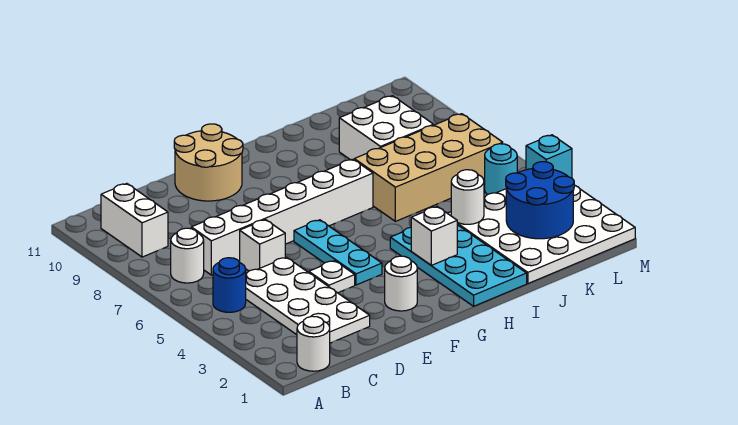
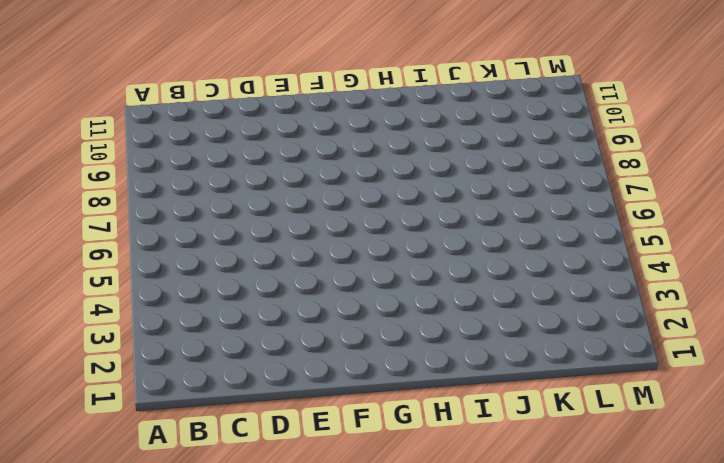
none -> white round brick B1 level 1
none -> blue round brick B5 level 1
none -> white round brick B7 level 1

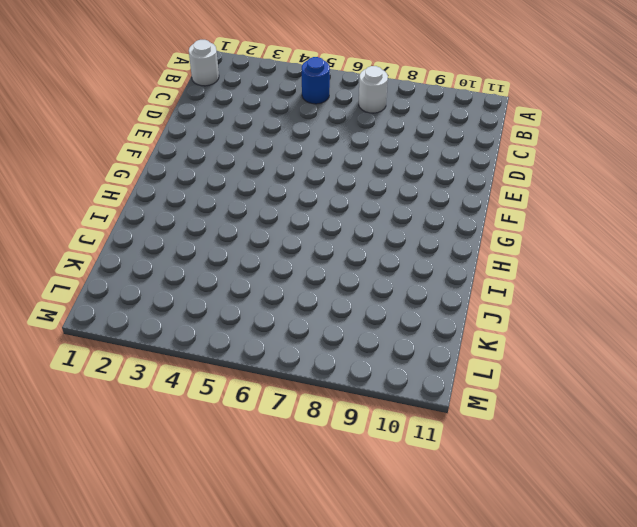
none -> white brick B9:B10 level 1
none -> white plate C2:D5 level 1
none -> white brick C7:H7 level 1

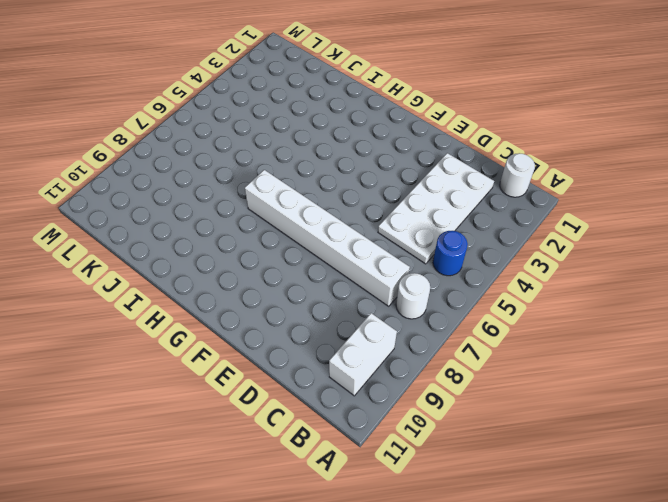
none -> white brick D6 level 1
none -> white plate E4 level 1
none -> tan round brick E10:F11 level 1

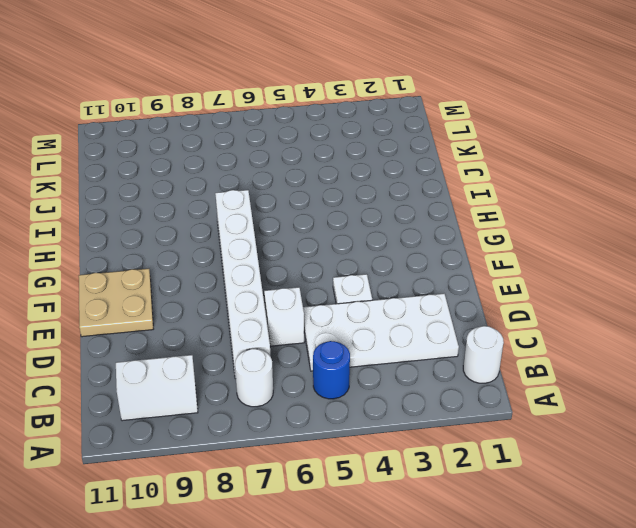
tan plate E10:F11 level 1 -> tan round brick E10:F11 level 1
none -> white round brick F2 level 1
none -> cyan plate F4:F6 level 1
none -> cyan plate H1:I4 level 1

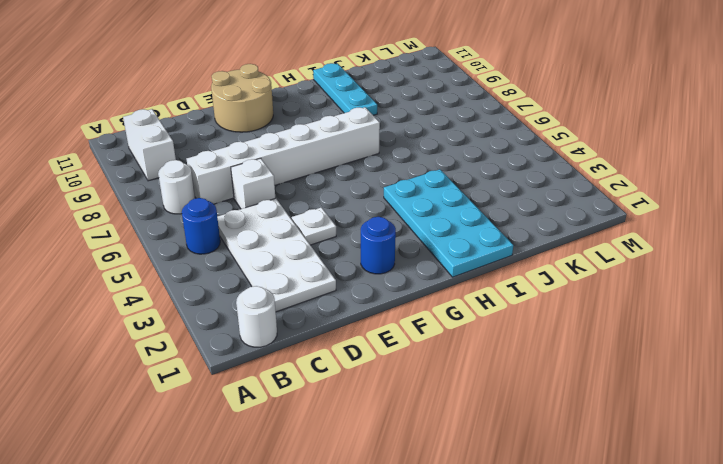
blue round brick F2 level 1 -> white round brick F2 level 1
cyan plate I9:I11 level 1 -> cyan plate F4:F6 level 1
none -> tan brick I6:L7 level 1
none -> white plate J1:M4 level 1
none -> white brick J8:K9 level 1

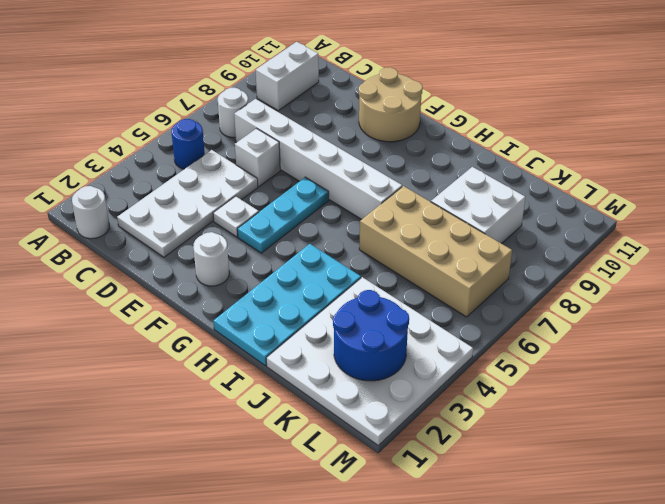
none -> cyan round brick L5 level 1
none -> white brick H3 level 2
none -> white round brick J4 level 2

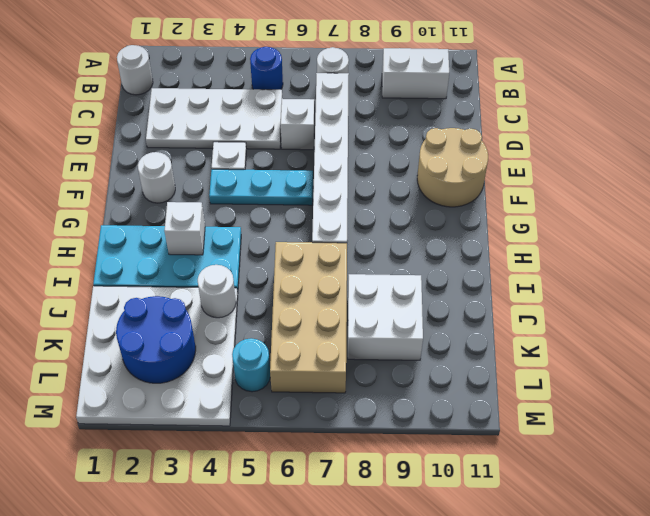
none -> cyan brick M4 level 2

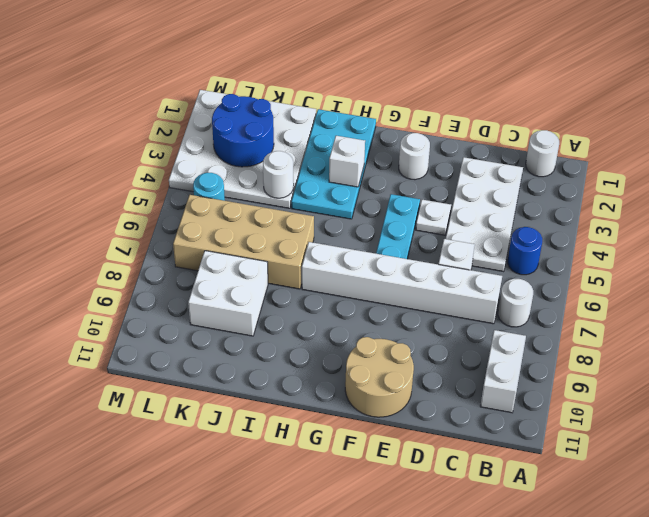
none -> cyan brick M4 level 2

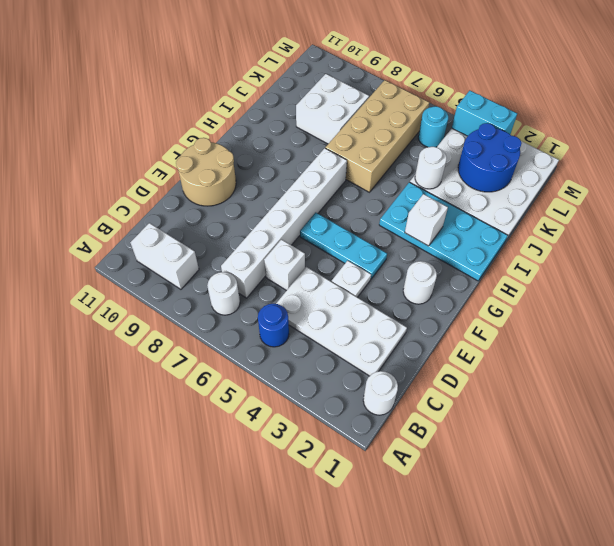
cyan brick M3:M4 level 2 -> cyan brick M4 level 2

